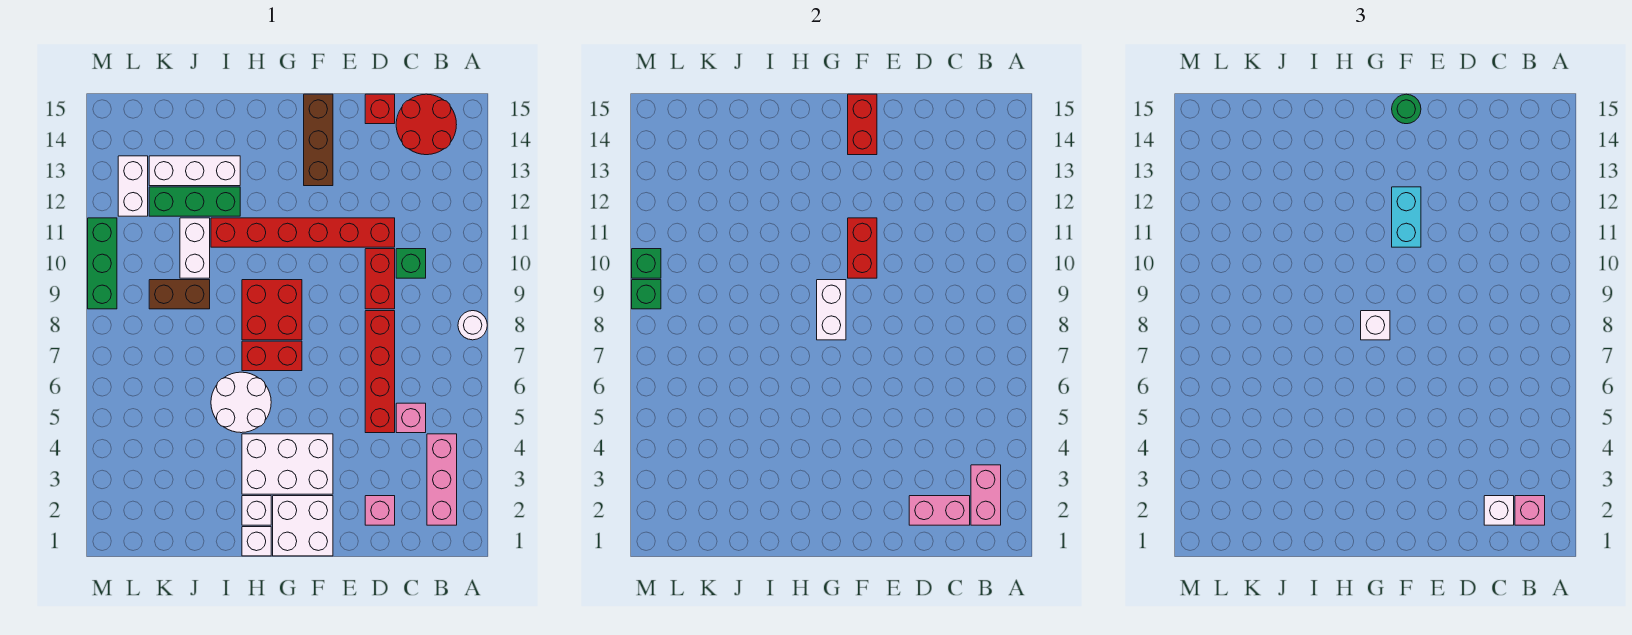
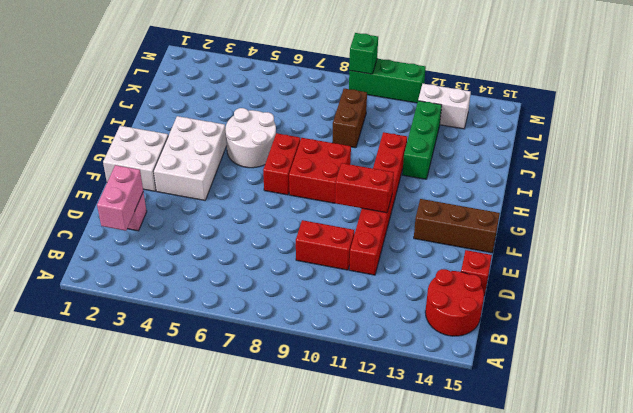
none -> white round brick A8 level 1
none -> pink brick B2:B4 level 1
none -> pink brick C5 level 1
none -> green brick C10 level 1

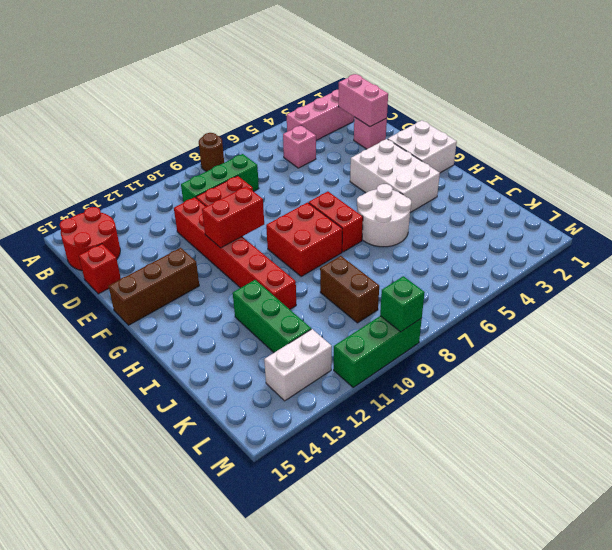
brown round brick A8 level 1 -> white round brick A8 level 1
green brick C8:C10 level 1 -> green brick C10 level 1
none -> red brick D5:D8 level 1
none -> white brick H1 level 1
none -> white brick H2 level 1
none -> white brick I13:K13 level 1

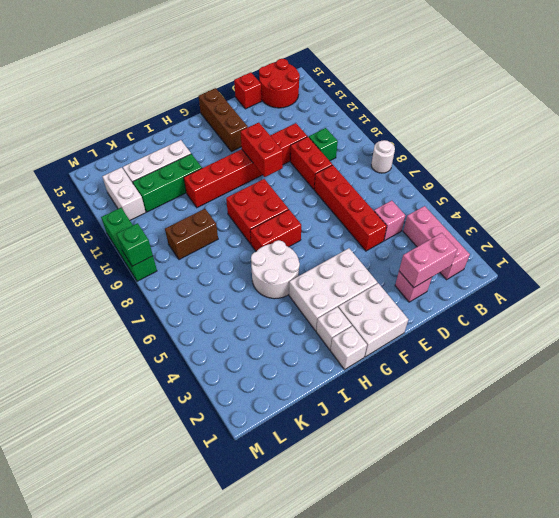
none -> white brick J10:J11 level 1
none -> pink brick B2:B3 level 2
none -> red brick F14:F15 level 2
none -> white brick G8:G9 level 2

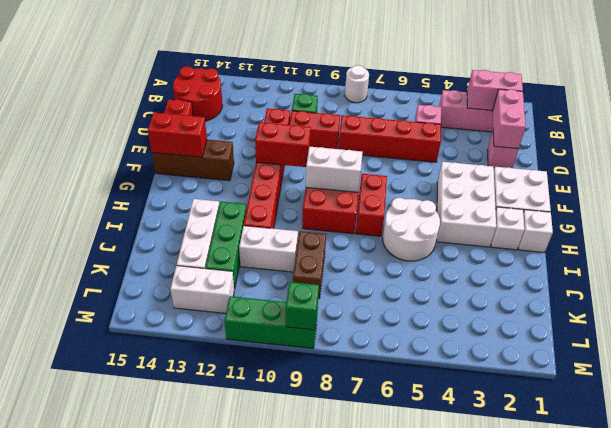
none -> green brick M10 level 2
none -> pink brick B2 level 3
none -> white brick C2 level 3
none -> cyan brick F11:F12 level 3

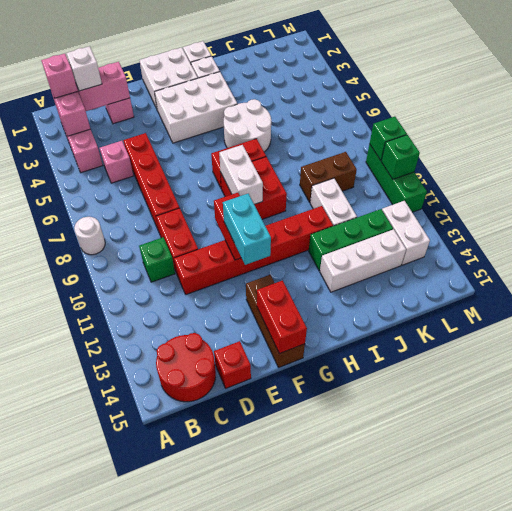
none -> green round brick F15 level 3
none -> white brick G8 level 3

